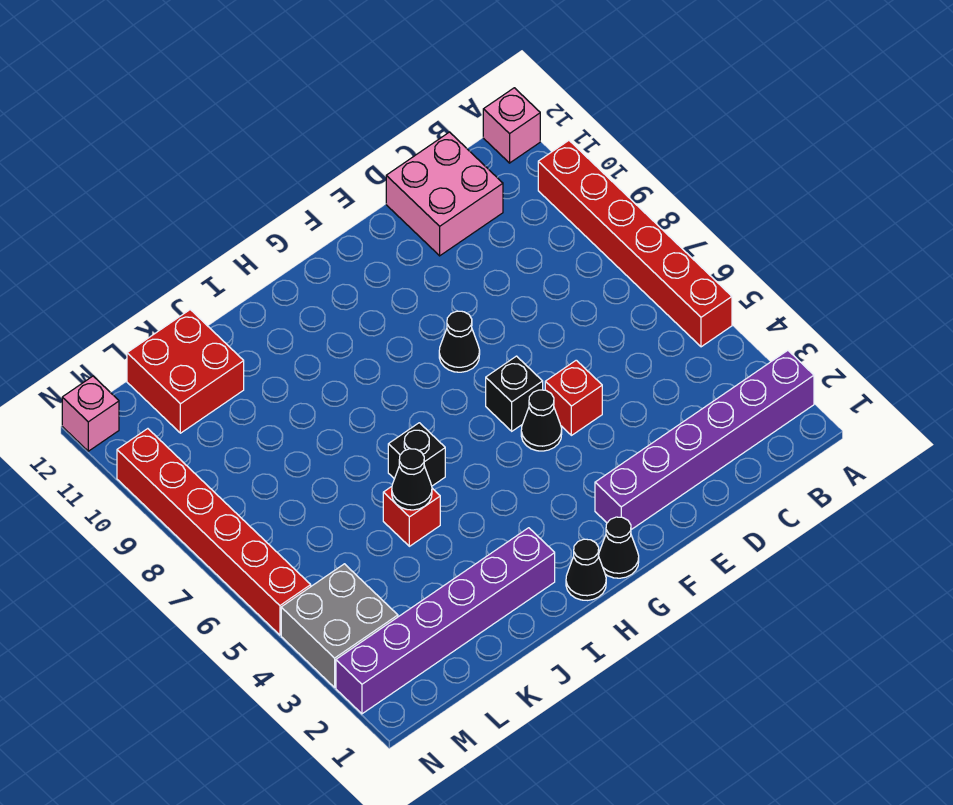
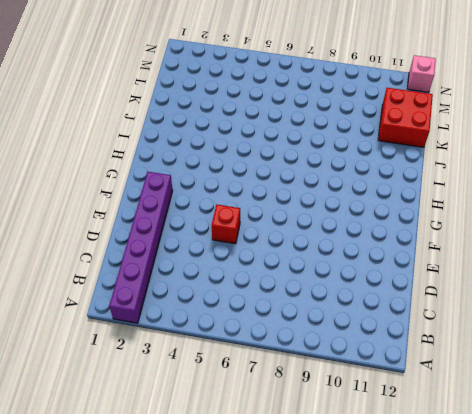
none -> red brick A5:A10 level 1
none -> pink brick A12 level 1
none -> pink brick C11:D12 level 1

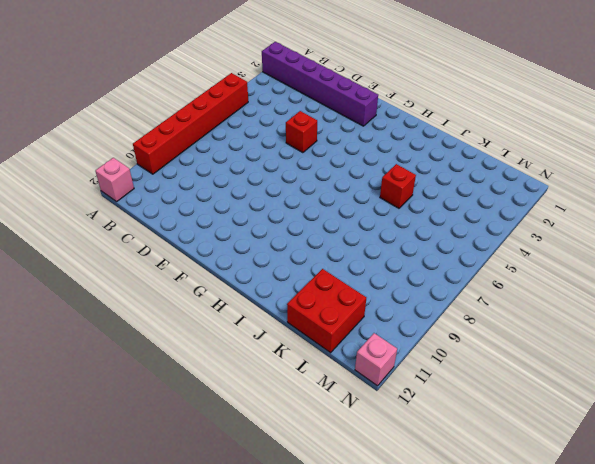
none -> pink brick C11:D12 level 1
none -> black cone F5 level 1
none -> black brick F6 level 1

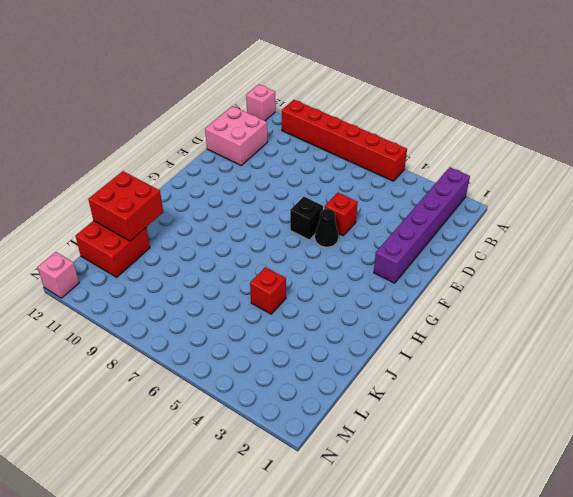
red brick J11:K12 level 2 -> none
none -> black cone F8 level 1
none -> black cone G1 level 1
none -> black cone H1 level 1

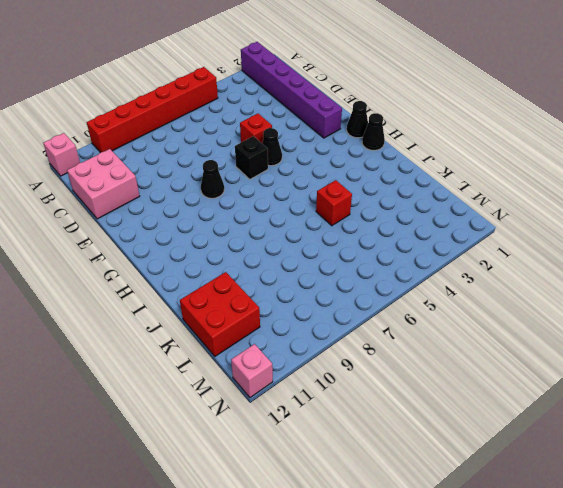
none -> purple brick I2:N2 level 1
none -> black brick I6 level 1
none -> grey brick M3:N4 level 1

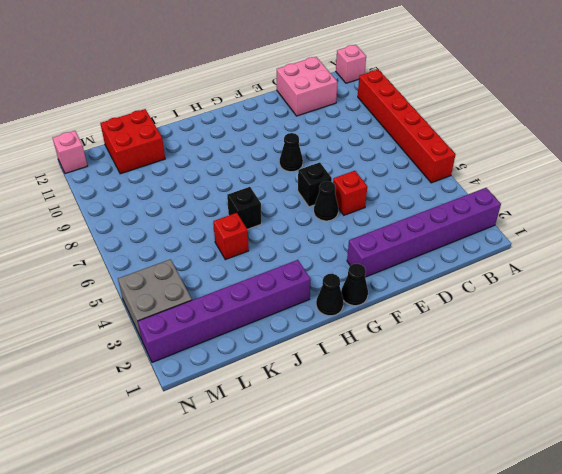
none -> red brick N5:N10 level 1
none -> black cone J5 level 2

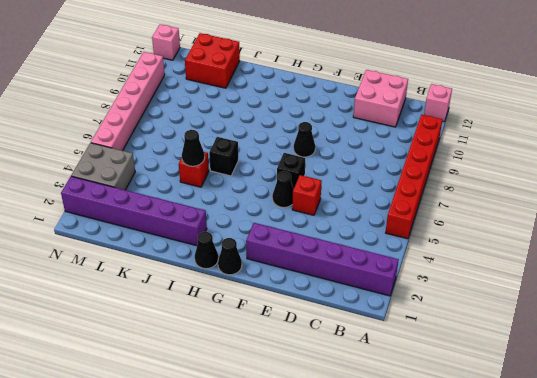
pink brick N5:N10 level 1 -> red brick N5:N10 level 1

